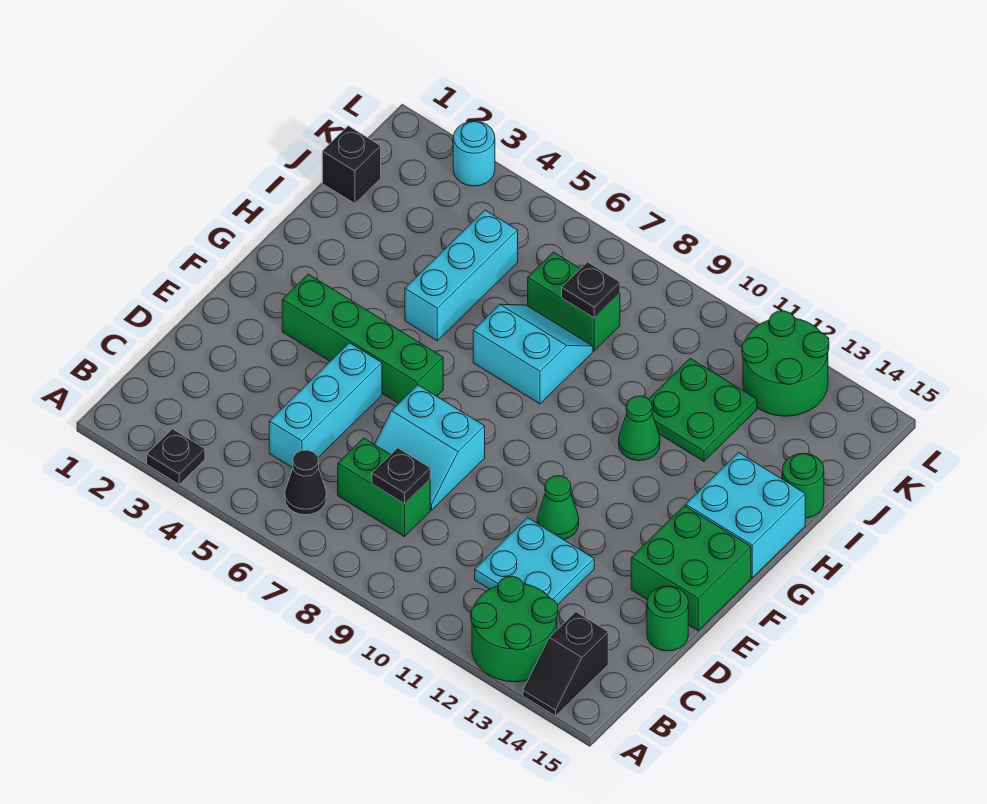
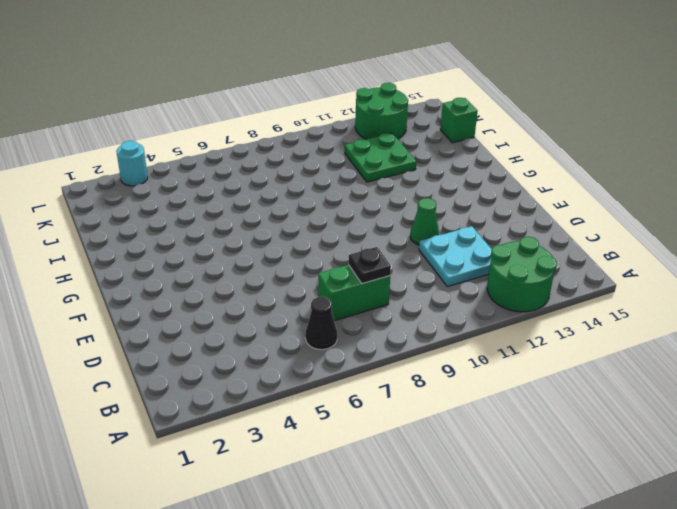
green brick J15 level 1 -> none
none -> black plate A3 level 1
none -> black slope A14:B14 level 1 top B
none -> cyan brick C5:E5 level 1

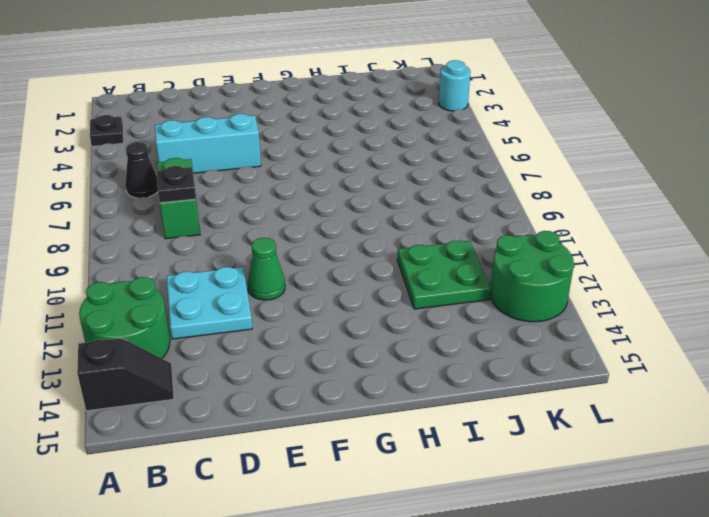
black slope A14:B14 level 1 top A -> black slope A14:B14 level 1 top B
none -> cyan slope D7:E8 level 1 top E
none -> green round brick D15 level 1
none -> green brick E14:F15 level 1

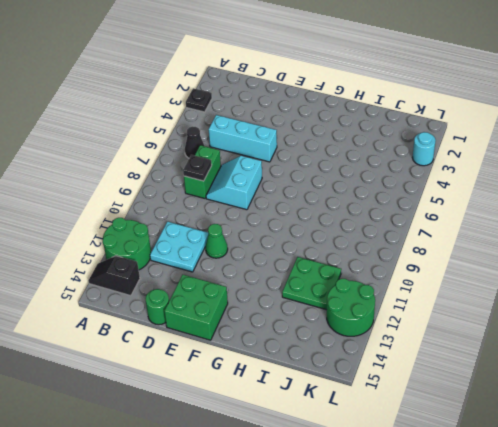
none -> green brick F3:F6 level 1
none -> cyan brick G14:H15 level 1
none -> cyan brick H5:J5 level 1

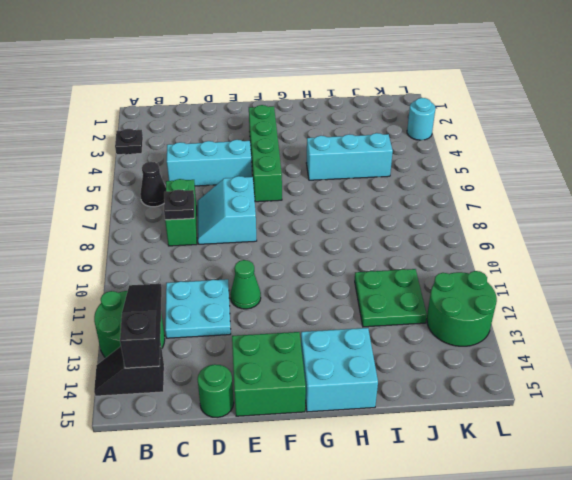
black slope B12:B14 level 2 top 14 -> none
none -> cyan slope H7:I8 level 1 top H
none -> green cone H11 level 1
none -> green round brick I15 level 1

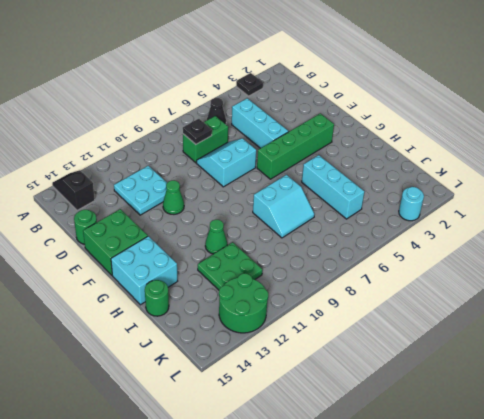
none -> green round brick A12:B13 level 1
none -> black brick J1 level 1
none -> green brick J7:J8 level 1

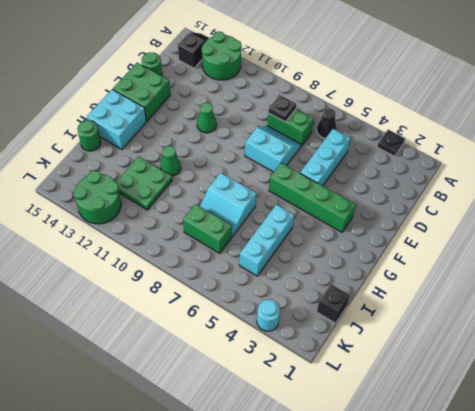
none -> cyan plate C11:D12 level 1
none -> black plate J8 level 2

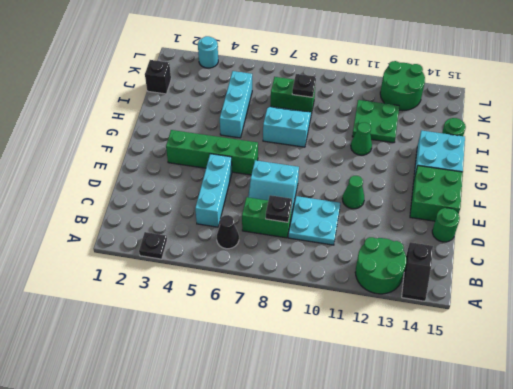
cyan plate C9:D10 level 1 -> cyan plate C11:D12 level 1

